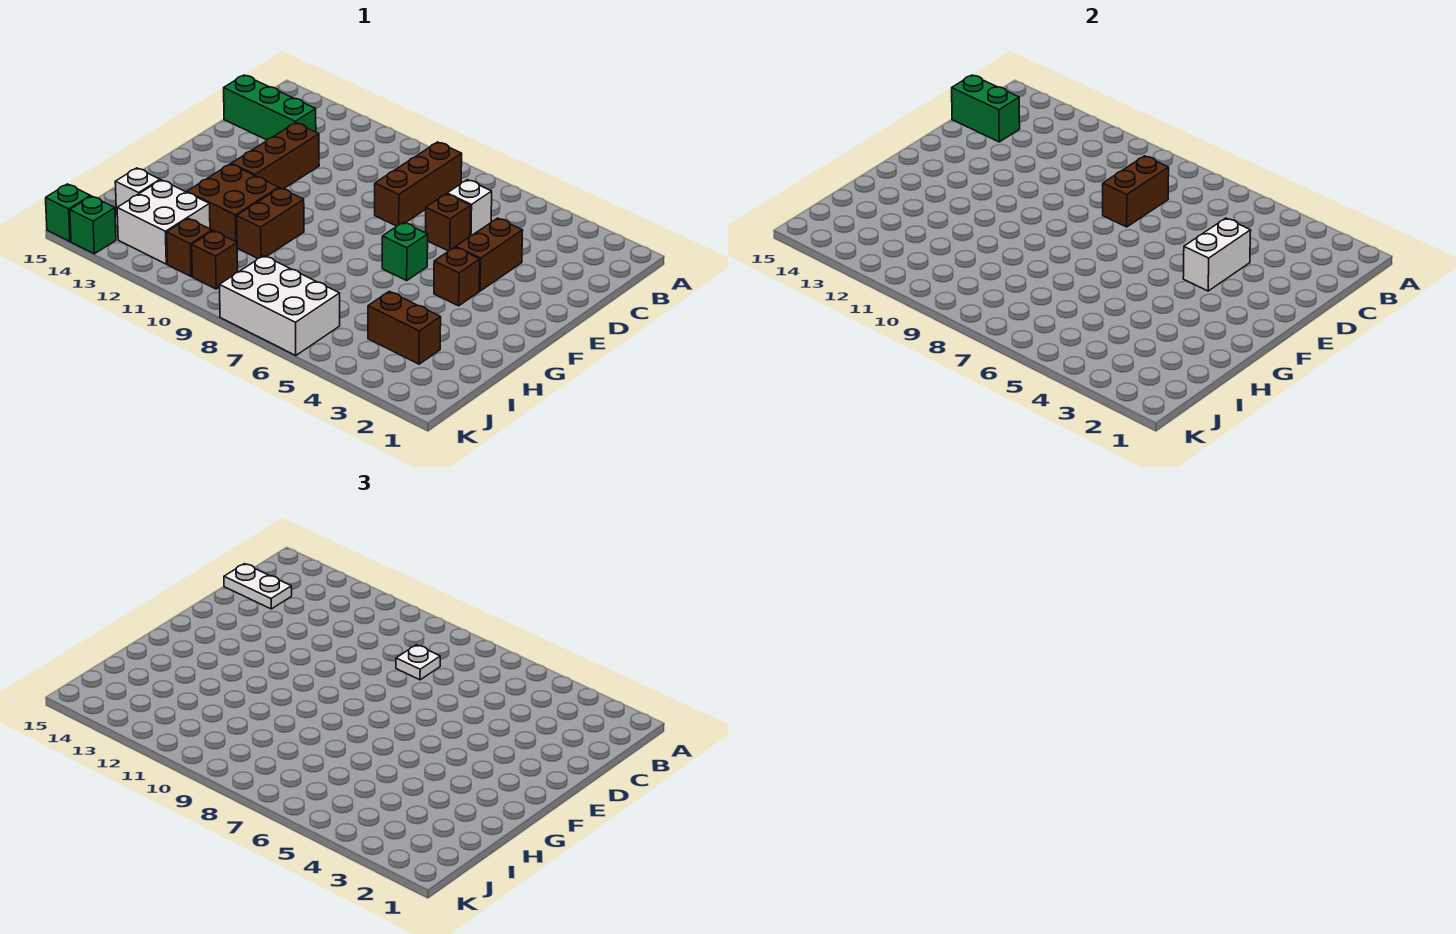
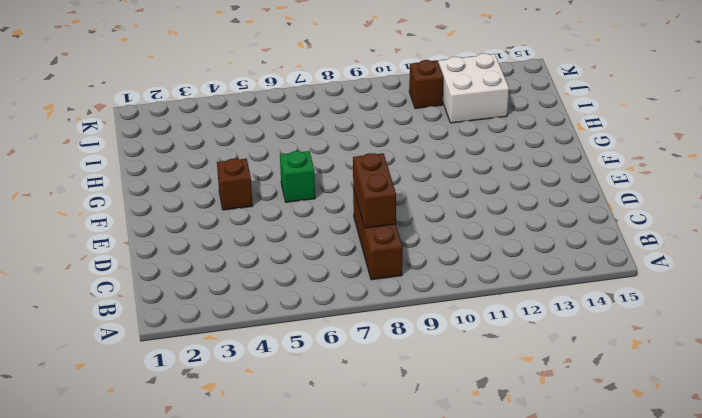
none -> white brick C6 level 1
none -> green brick C13:C15 level 1
none -> brown brick D4:E4 level 1

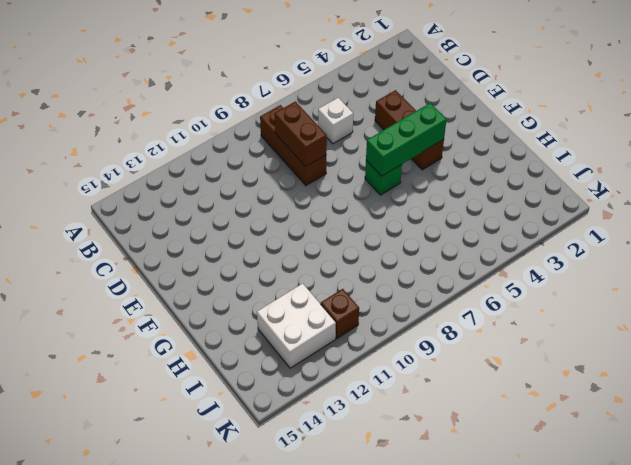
green brick F4:F6 level 2 -> green brick C13:C15 level 1
none -> brown brick D6 level 1
none -> brown brick D12:F12 level 1
none -> brown brick G10:H10 level 1

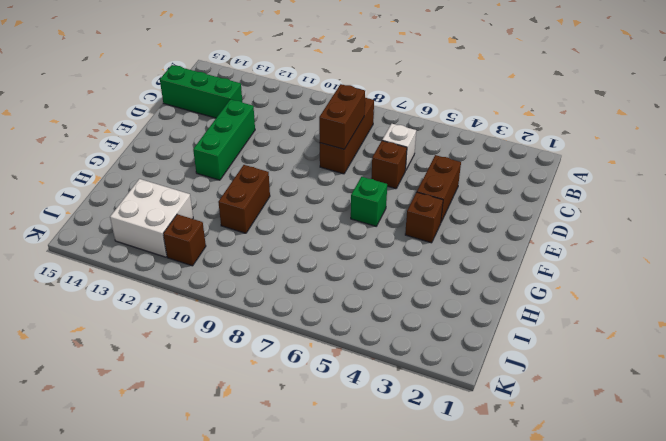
green brick D12:F12 level 1 -> brown brick D12:F12 level 1
none -> brown brick G11:H12 level 1
none -> brown brick I3:I4 level 1
none -> white brick I14 level 1

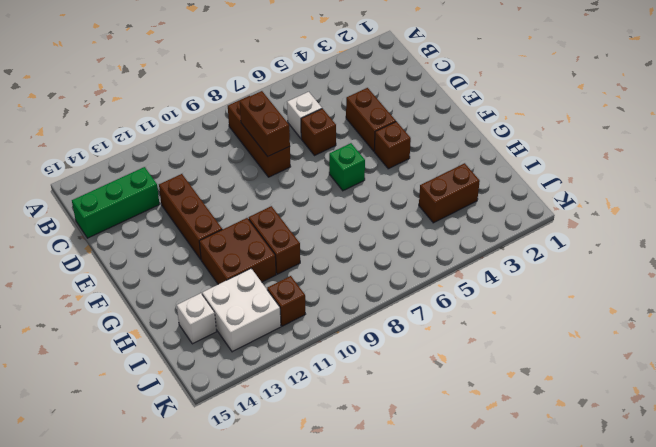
none -> white brick J6:K8 level 1
none -> brown brick J10 level 1
none -> green brick K14 level 1

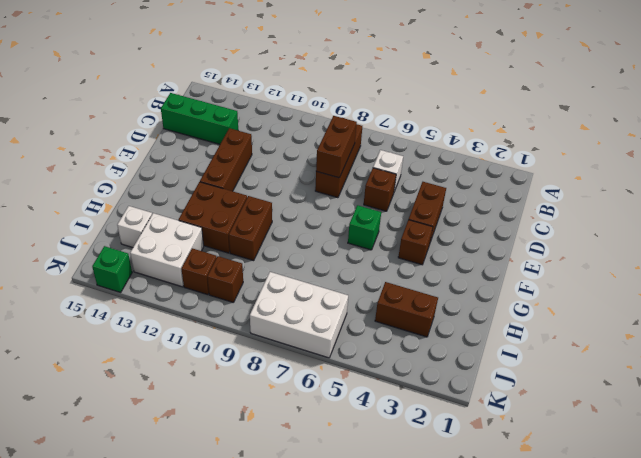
none -> green brick K15 level 1
none -> green brick C14:C15 level 2
none -> white brick D4:E4 level 2

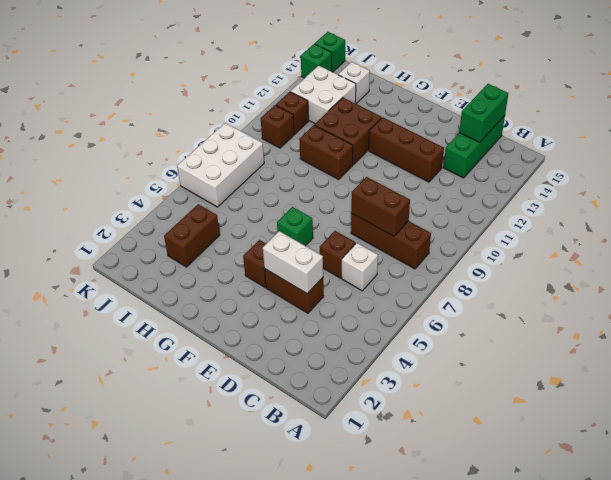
none -> white plate C8 level 3
none -> white plate C14:C15 level 3

